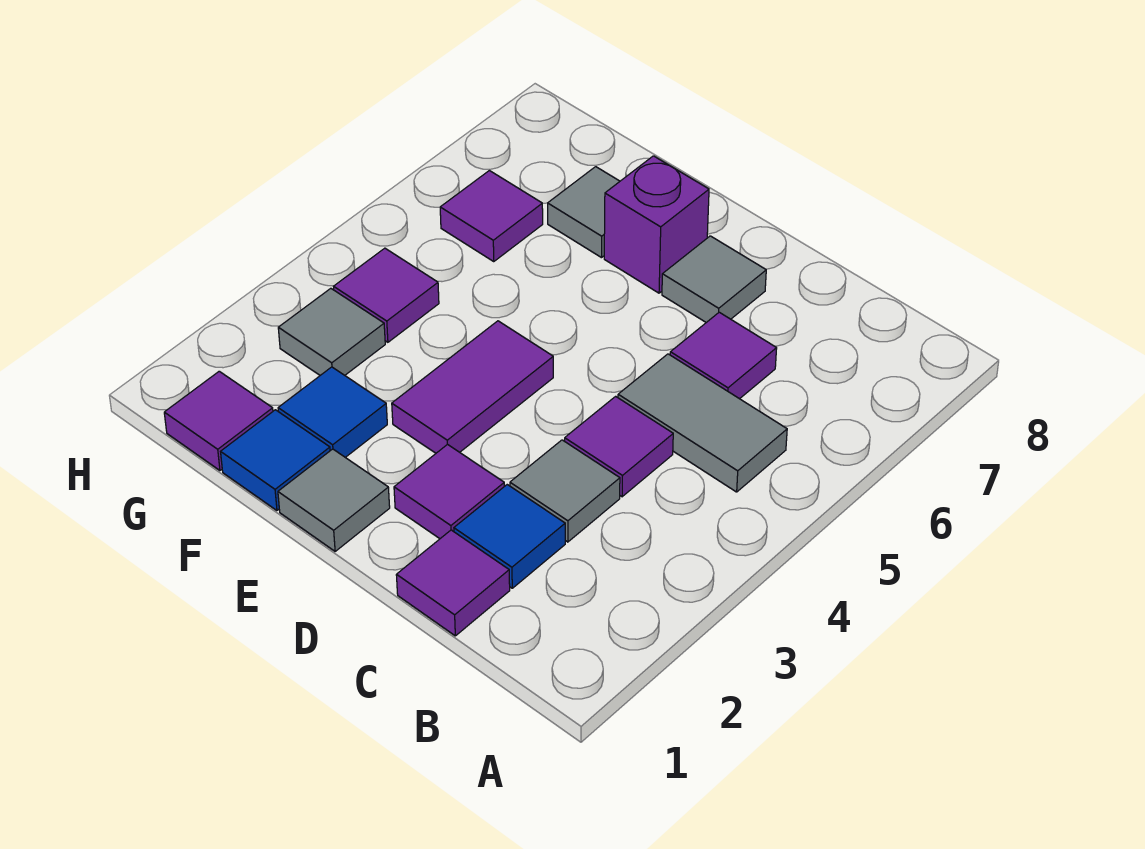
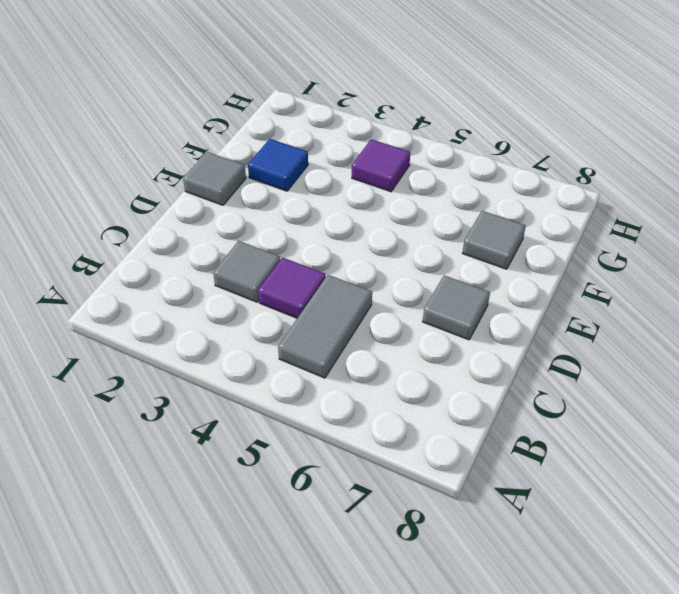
none -> purple tile C1 level 1
none -> blue tile C2 level 1
none -> purple tile C6 level 1

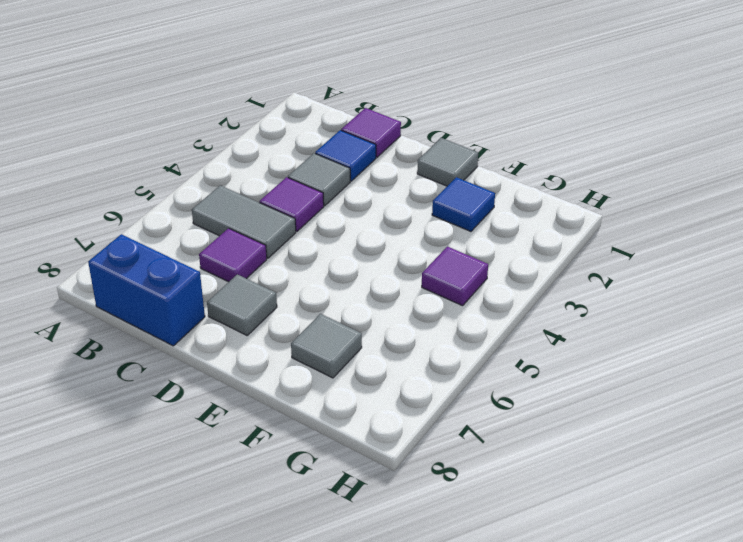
blue brick B8:C8 level 1 -> none
none -> purple tile D2 level 1
none -> purple tile E3:E4 level 1
none -> purple brick E7 level 1

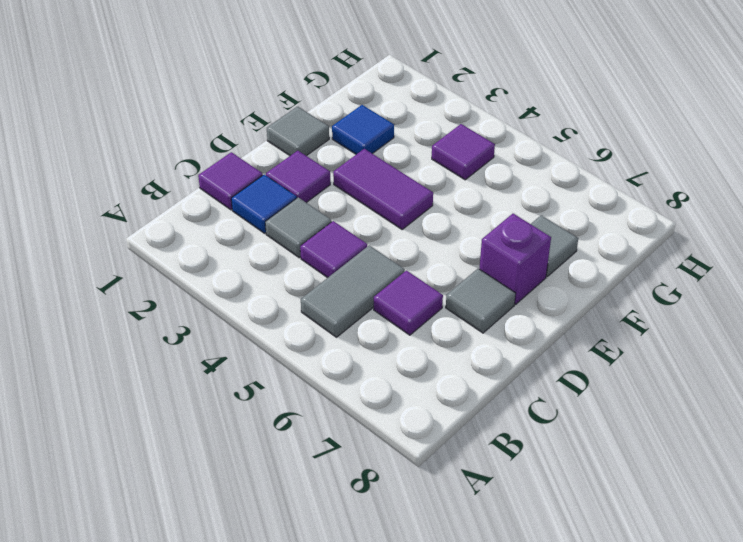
none -> blue tile F1 level 1
none -> purple tile G1 level 1
none -> grey tile G3 level 1

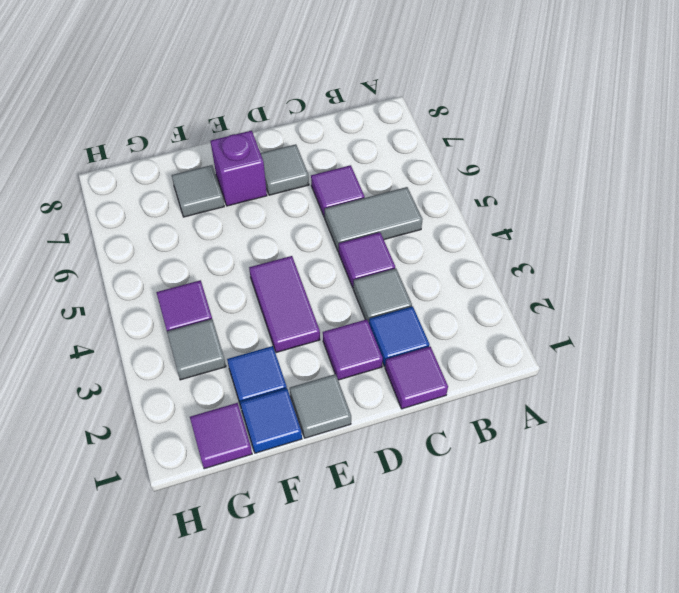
none -> purple tile G6 level 1

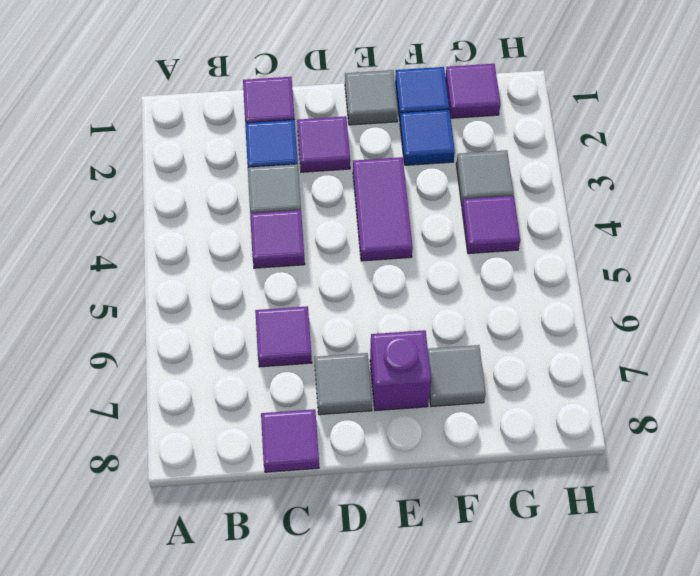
purple tile C8 level 1 -> purple tile G6 level 1
none -> grey tile B5:C5 level 1

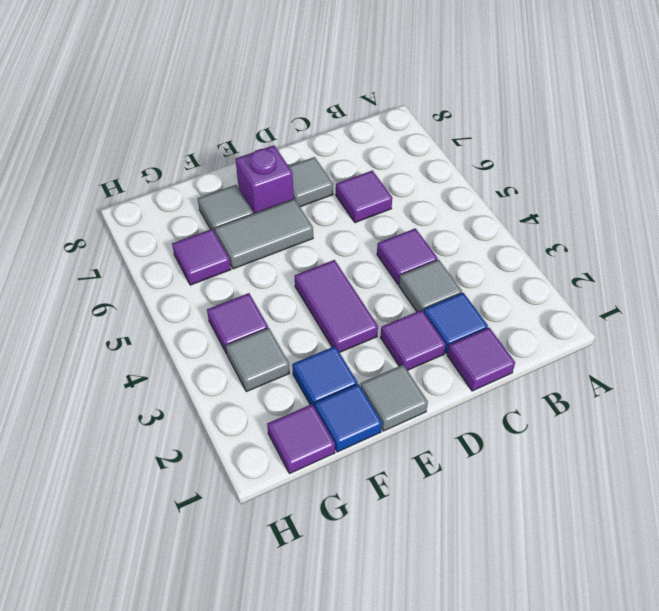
grey tile E6:F6 level 1 -> grey tile B5:C5 level 1

